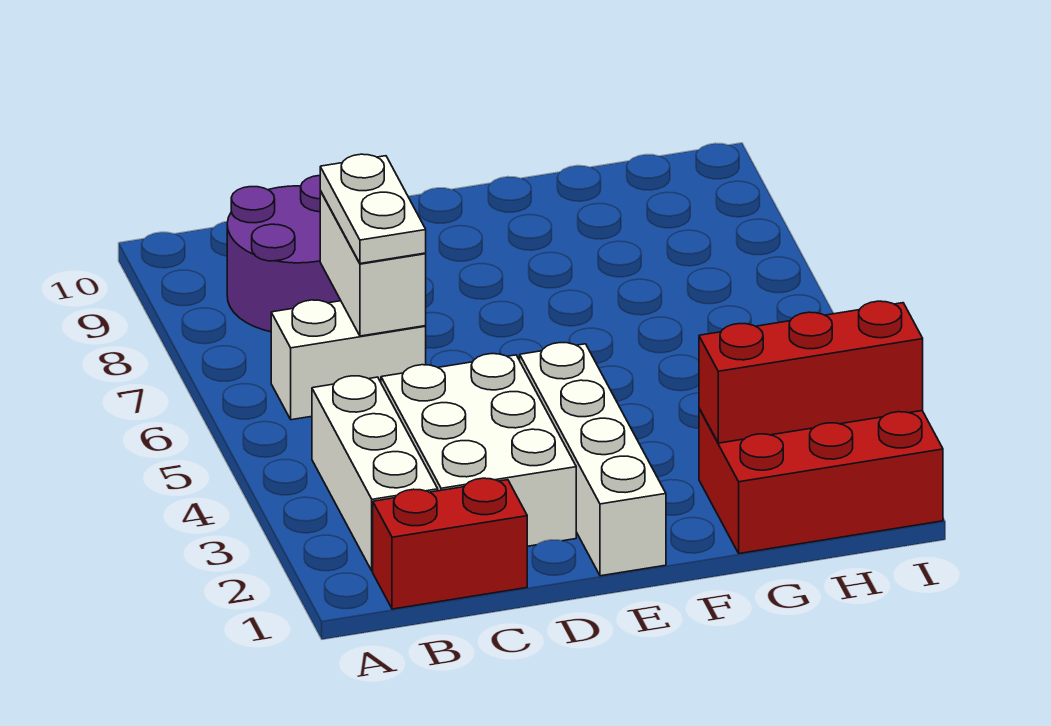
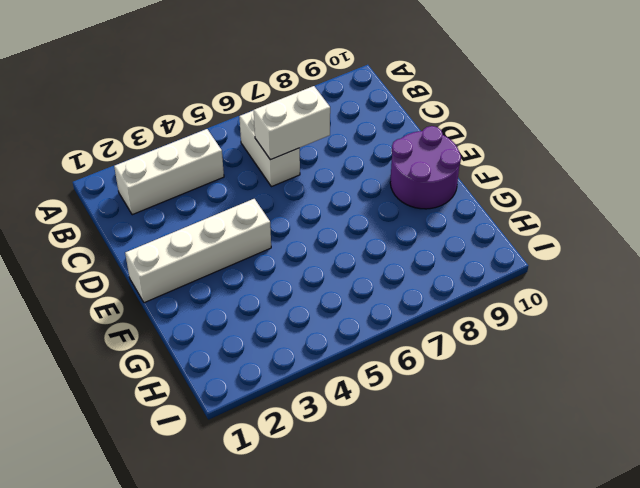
purple round brick E9:F10 level 1 -> purple round brick B8:C9 level 1
none -> red brick B1:C1 level 1
none -> white brick C2:D4 level 1

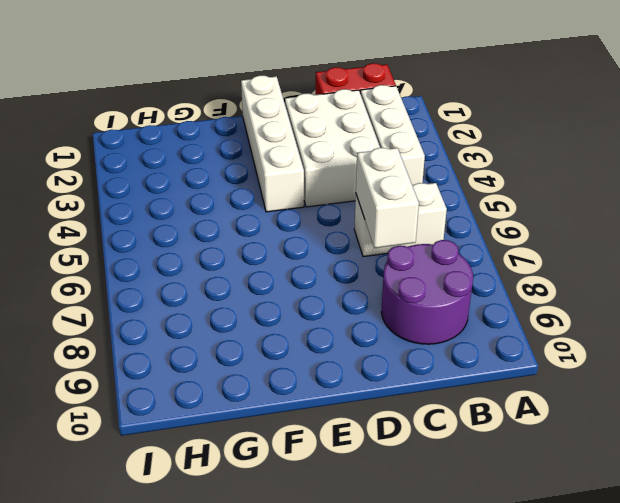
none -> red brick G1:I2 level 1
none -> red brick G2:I2 level 2

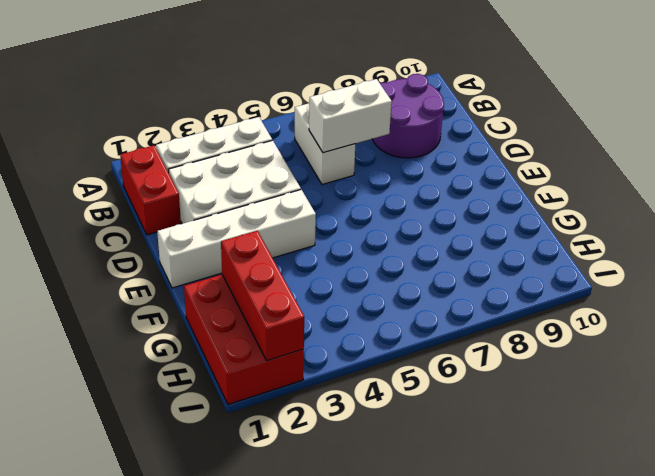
none -> white plate C6:C7 level 3

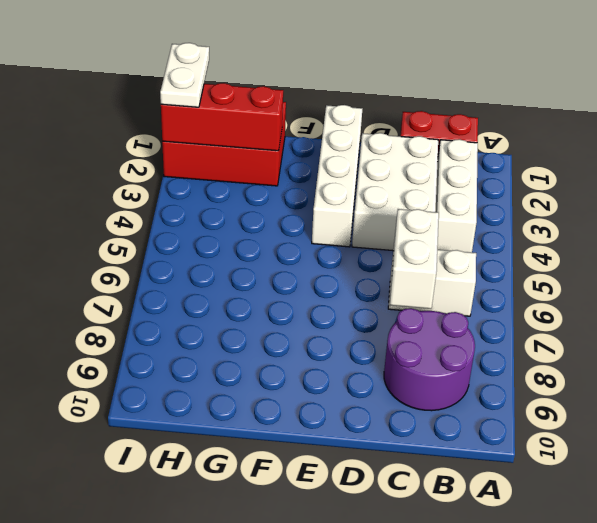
white plate I1:I2 level 3 -> white plate C6:C7 level 3

